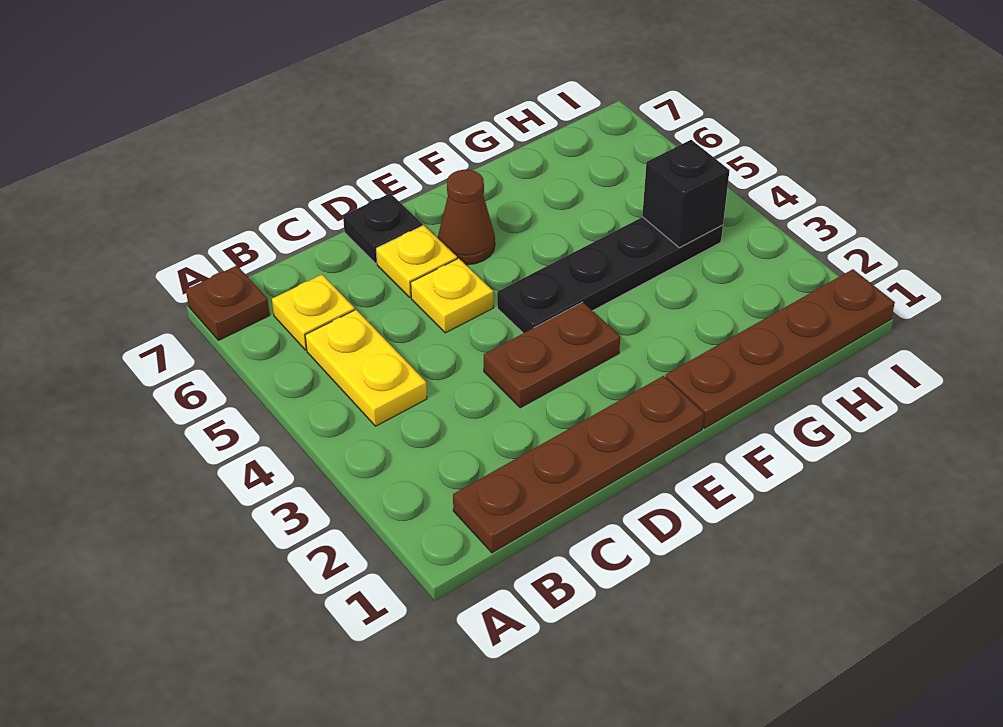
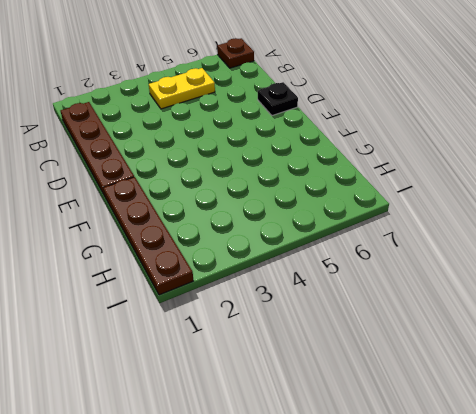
none -> yellow plate B6 level 1
none -> brown plate D3:E3 level 1
none -> yellow plate D5 level 1

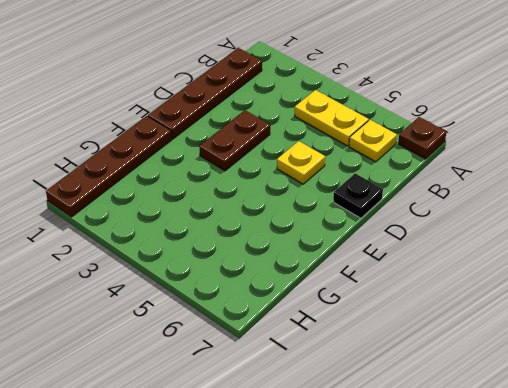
none -> yellow plate D6 level 1
none -> black plate E4:H4 level 1
none -> brown cone E6 level 1

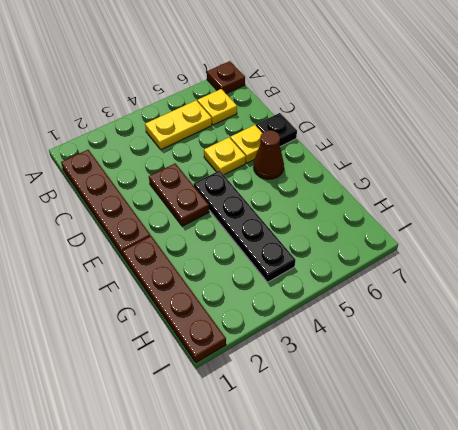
none -> black brick H4 level 2

